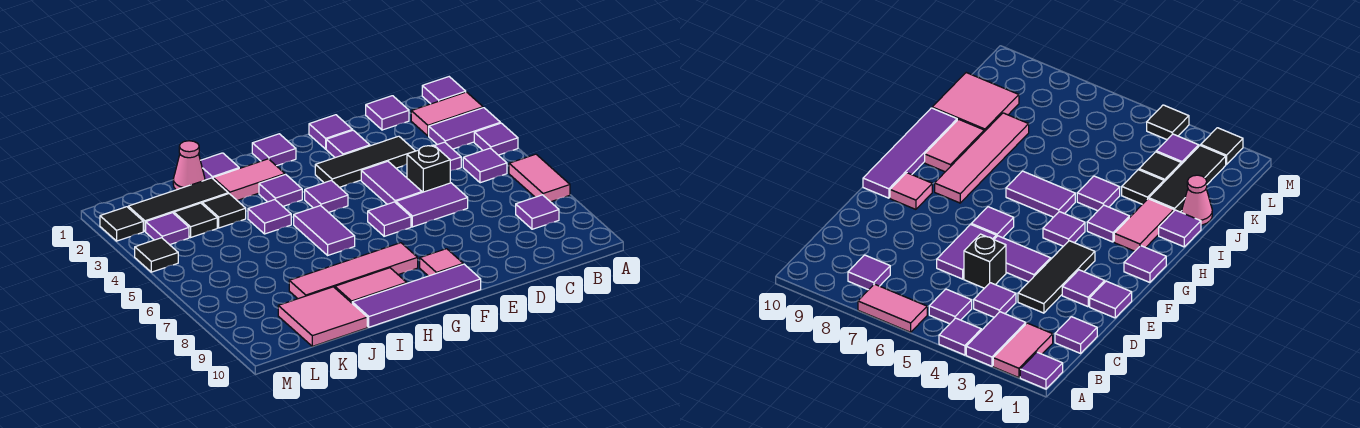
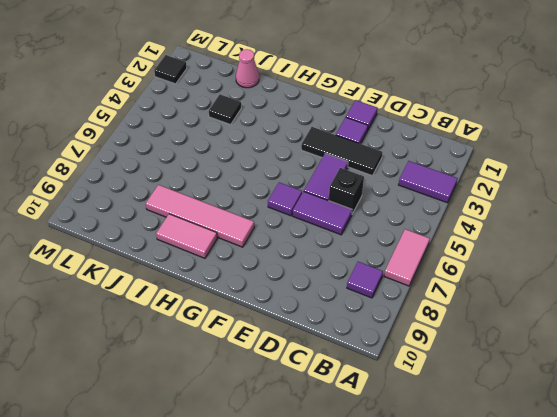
none -> purple tile A1 level 1
none -> pink tile A2:B2 level 1
none -> purple tile A4 level 1
none -> purple tile B5 level 1

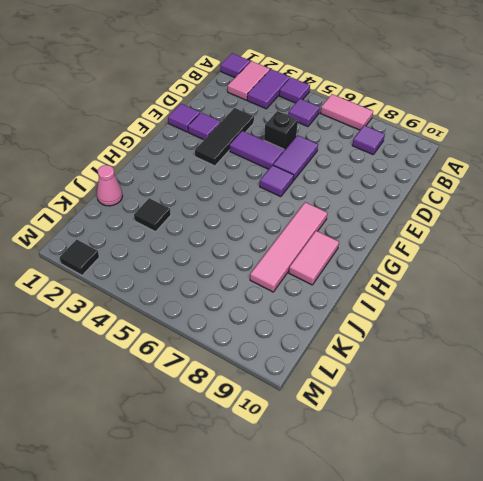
none -> purple tile C1 level 1
none -> purple tile C4 level 1
none -> pink tile F9 level 1
none -> purple tile F10:I10 level 1

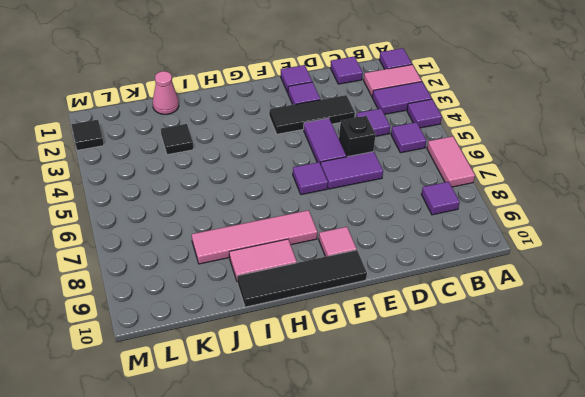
black tile F10:I10 level 1 -> purple tile F10:I10 level 1
none -> purple tile G1 level 1
none -> purple tile G4 level 1
none -> pink tile H2:I2 level 1
none -> purple tile H3 level 1

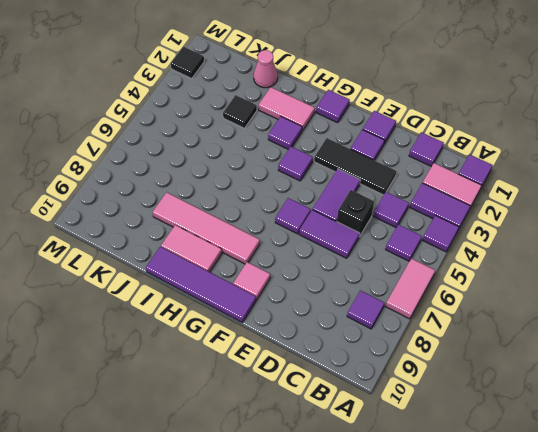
none -> purple tile H5:H6 level 1
none -> purple tile I1 level 1
none -> purple tile I4 level 1
none -> black tile J2:L2 level 1

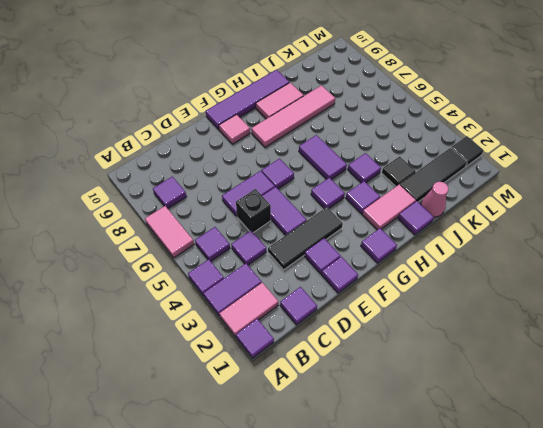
none -> pink tile J9:K10 level 1
none -> black tile K3 level 1
none -> purple tile L3 level 1
none -> black tile M4 level 1

